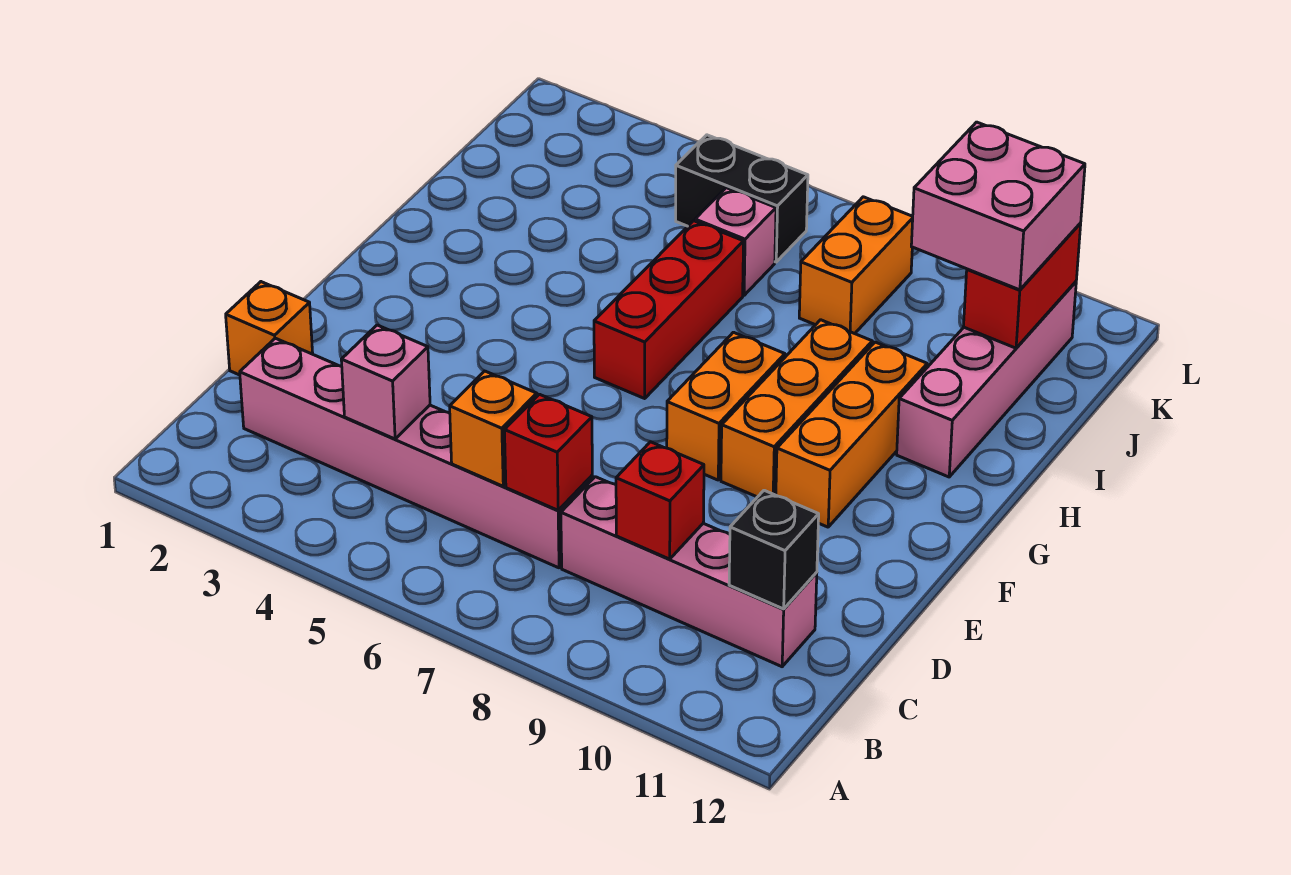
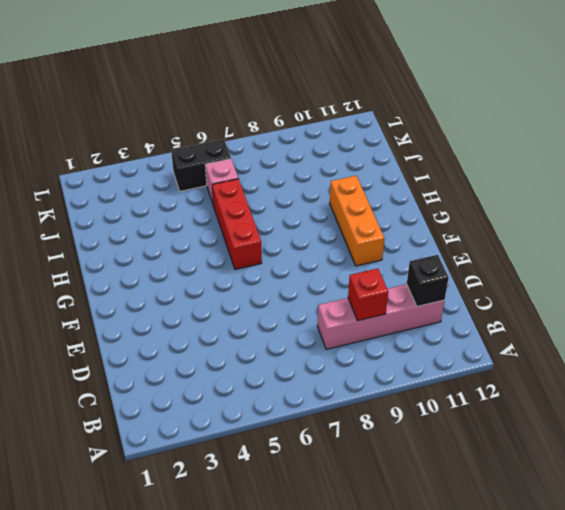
none -> pink brick C2:C7 level 1
none -> orange brick D1 level 1
none -> orange brick F8:G8 level 1

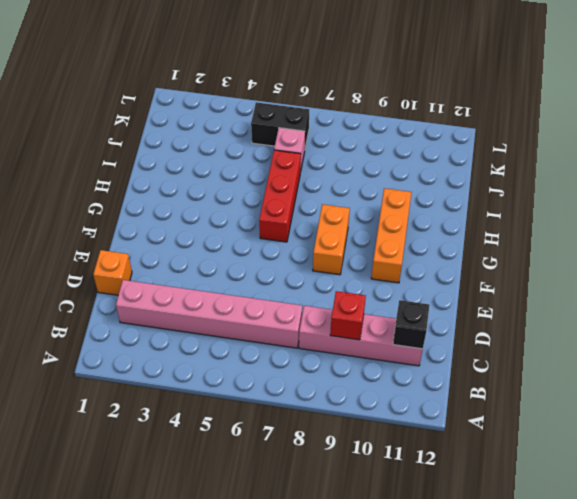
none -> orange brick F9:H9 level 1
none -> pink brick H11:K11 level 1
none -> orange brick J8:K8 level 1

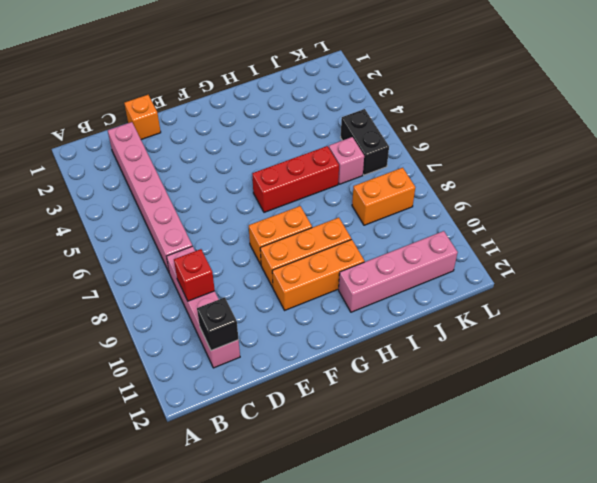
none -> pink brick C4 level 2
none -> orange brick C6 level 2
none -> red brick C7 level 2

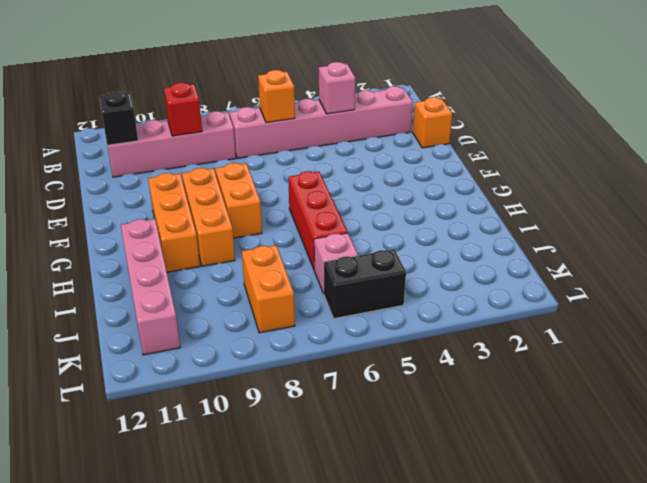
none -> red brick C7 level 2
none -> red brick J11:K11 level 2
none -> pink brick J10:K11 level 3

